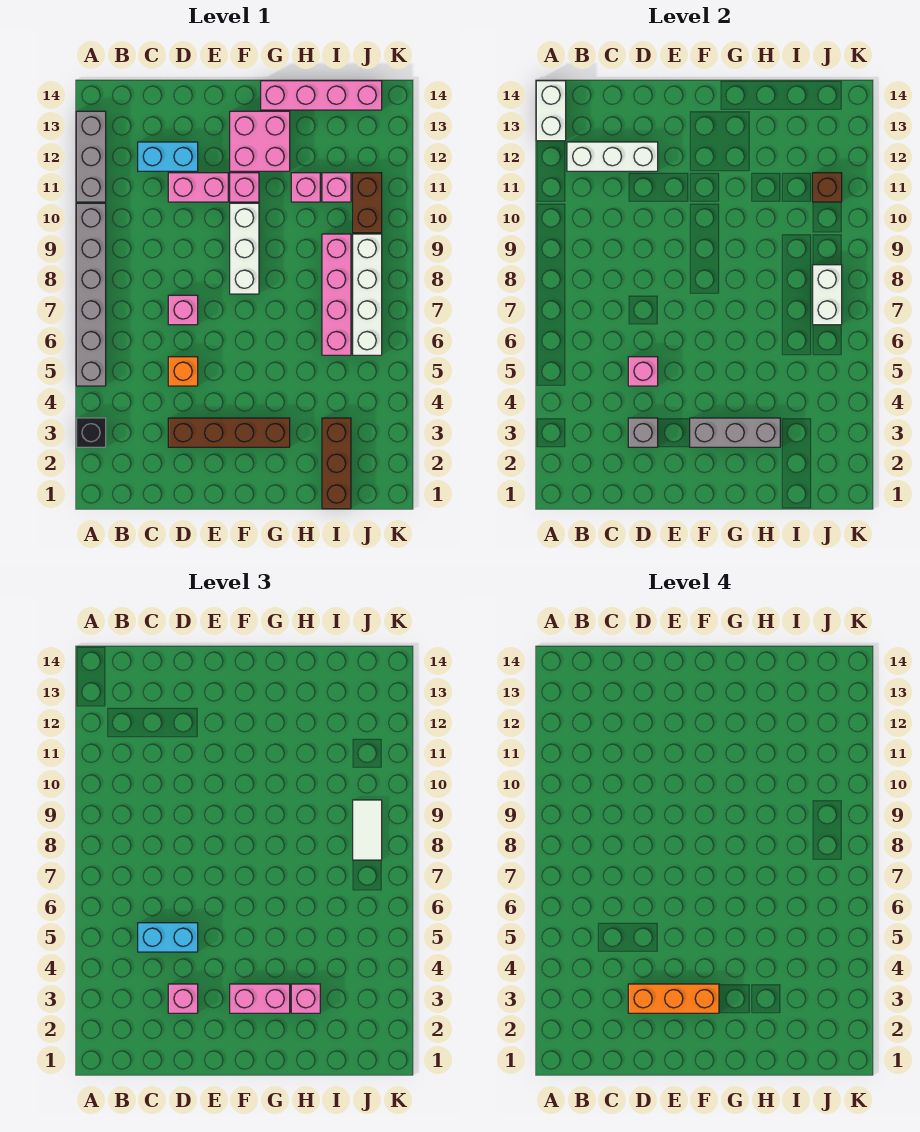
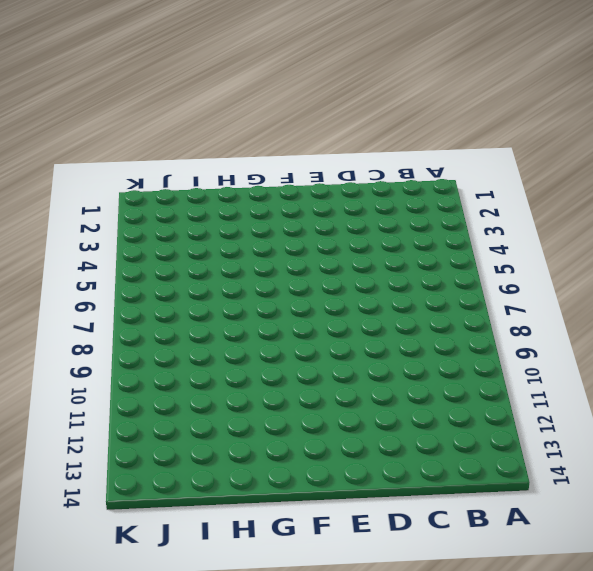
none -> black brick A3 level 1
none -> grey brick A5:A10 level 1
none -> grey brick A11:A13 level 1
none -> cyan brick C12:D12 level 1

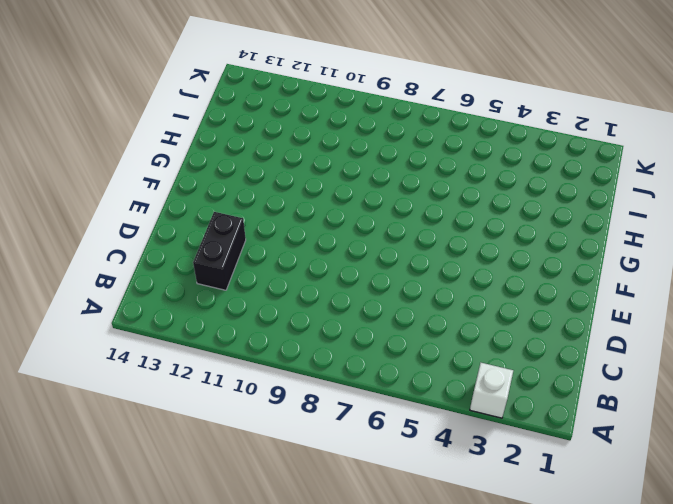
white brick A3 level 1 -> black brick A3 level 1
black brick C12:D12 level 1 -> cyan brick C12:D12 level 1
none -> grey brick A5:A10 level 1
none -> grey brick A11:A13 level 1
none -> brown brick D3:G3 level 1
none -> orange brick D5 level 1

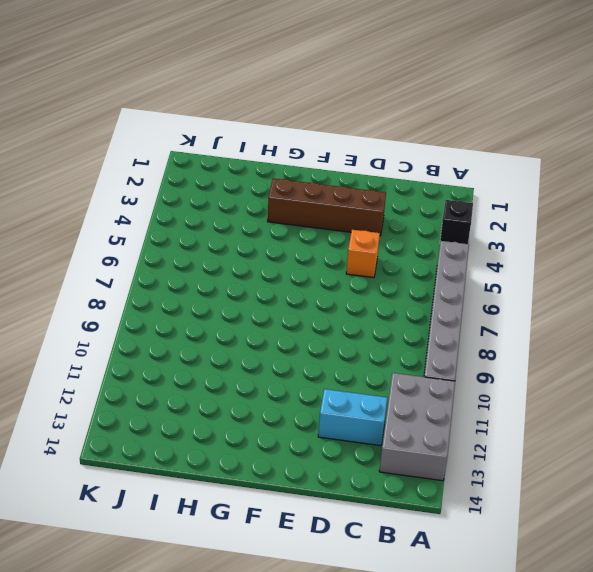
grey brick A11:B13 level 1 -> grey brick A11:A13 level 1
none -> pink brick D7 level 1
none -> pink brick D11:E11 level 1
none -> white brick F8:F10 level 1
none -> pink brick F11 level 1

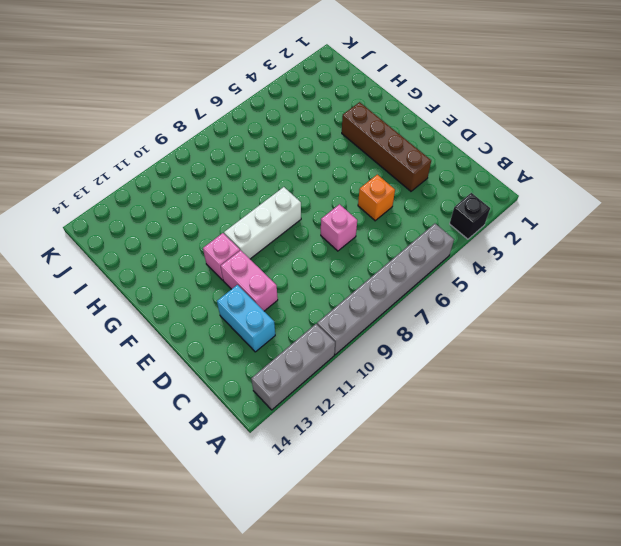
none -> pink brick F12:G13 level 1
none -> pink brick G14:J14 level 1
none -> pink brick H11 level 1
none -> brown brick I1:I3 level 1

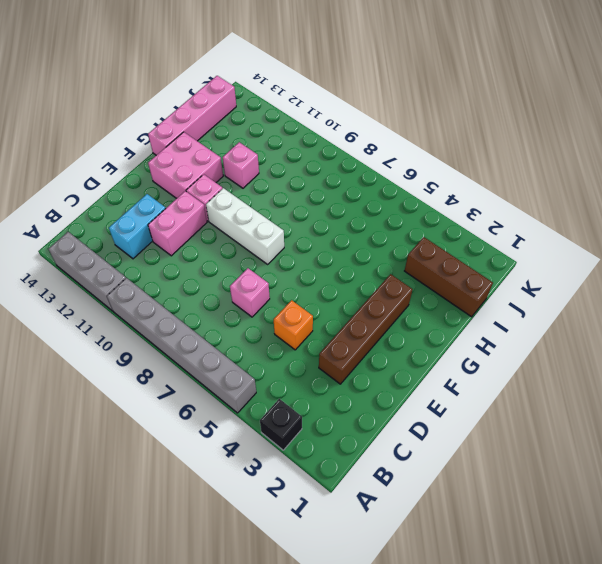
none -> pink brick I6:I9 level 1
none -> pink brick I11 level 1
none -> white brick J6:J9 level 1
none -> brown brick J10:J11 level 1

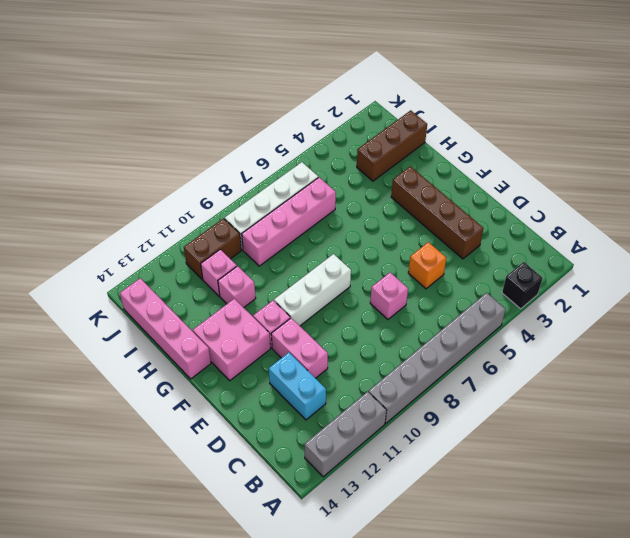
none -> white brick A13:A14 level 2
none -> white brick B12:D12 level 2
none -> grey brick D3 level 2
none -> pink brick D5 level 2

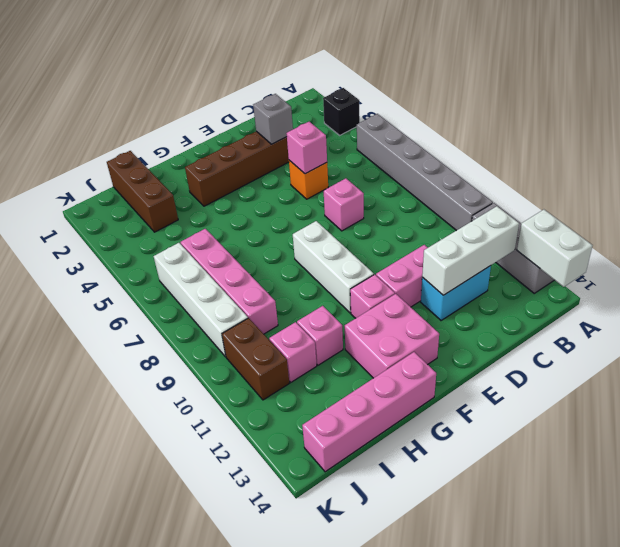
none -> grey brick F3:H3 level 2
none -> white brick J7:J8 level 2
none -> brown brick J11 level 2
none -> cyan brick C5:D5 level 3

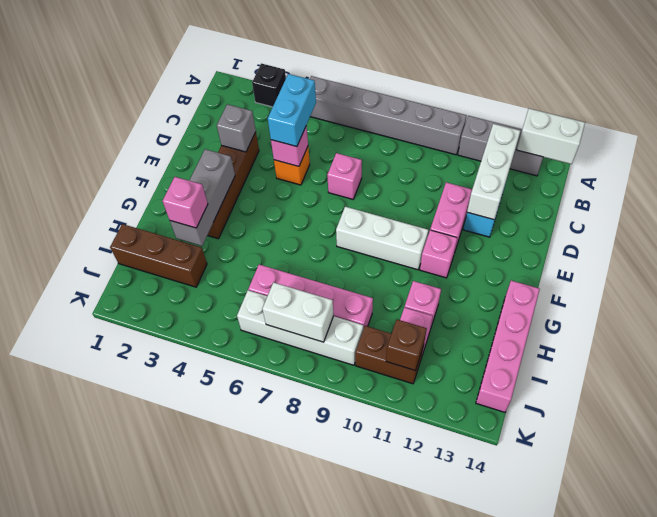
none -> pink brick F12:G13 level 1
none -> pink brick D3 level 3
none -> pink brick F3:G3 level 3
none -> white tile J8:J9 level 3

